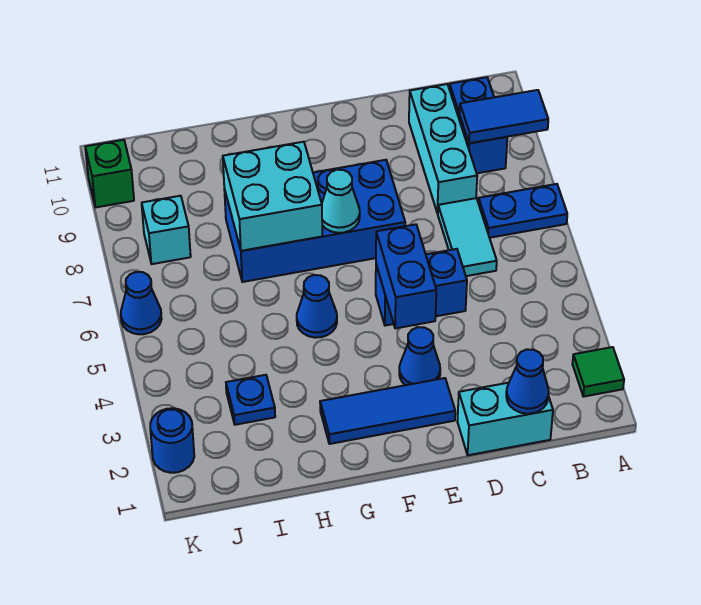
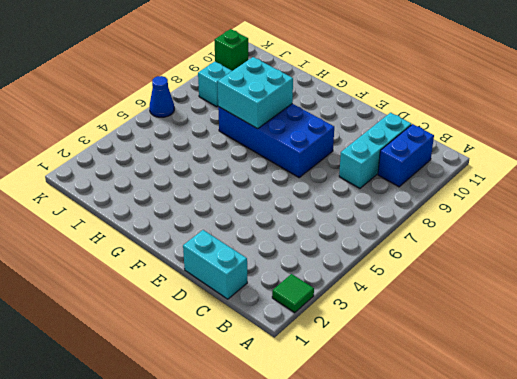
none -> blue plate A7:B7 level 1
none -> cyan tile C6:C7 level 1
none -> blue brick D5:E5 level 1

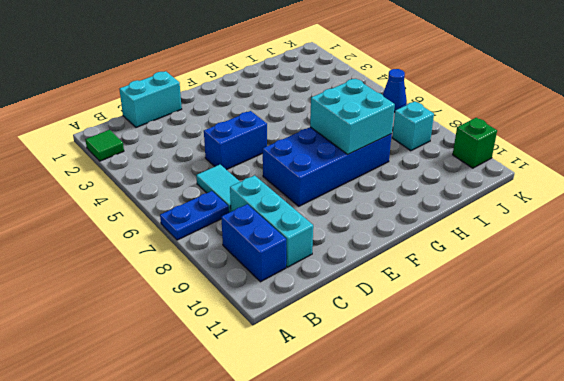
none -> blue tile E2:G2 level 1
none -> blue cone E3 level 1
none -> blue cone G5 level 1

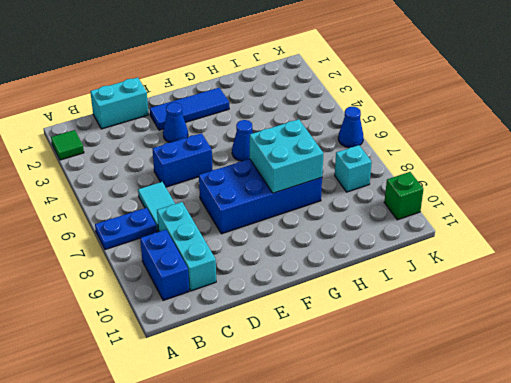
none -> blue plate I3 level 1
none -> blue round brick K2 level 1
none -> blue tile A9:B9 level 2

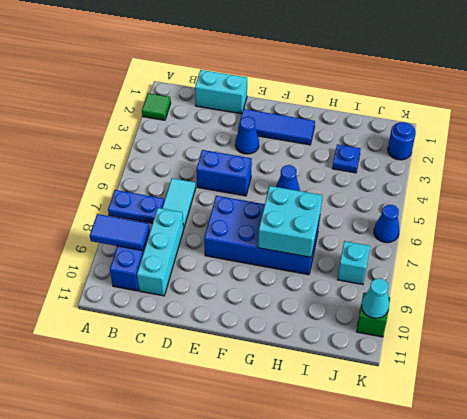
cyan cone K10 level 2 -> cyan cone F7 level 2
none -> blue cone C1 level 2
none -> blue brick E4:E5 level 2

